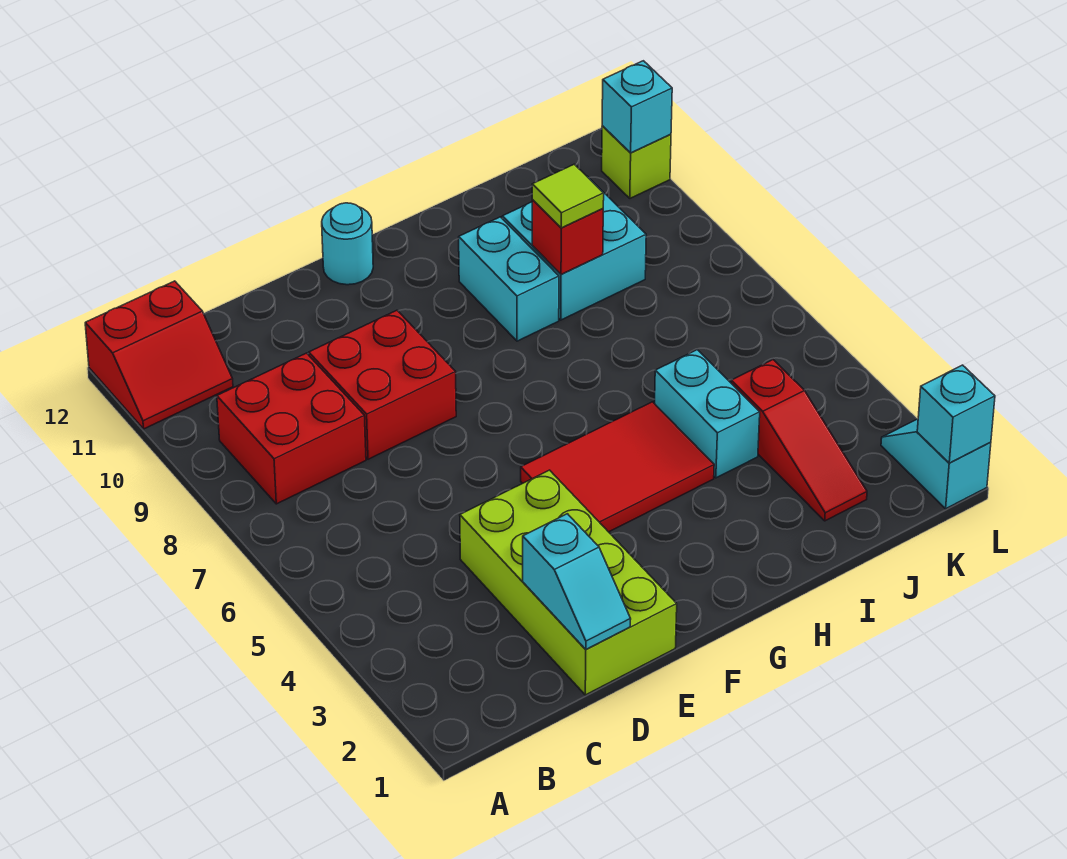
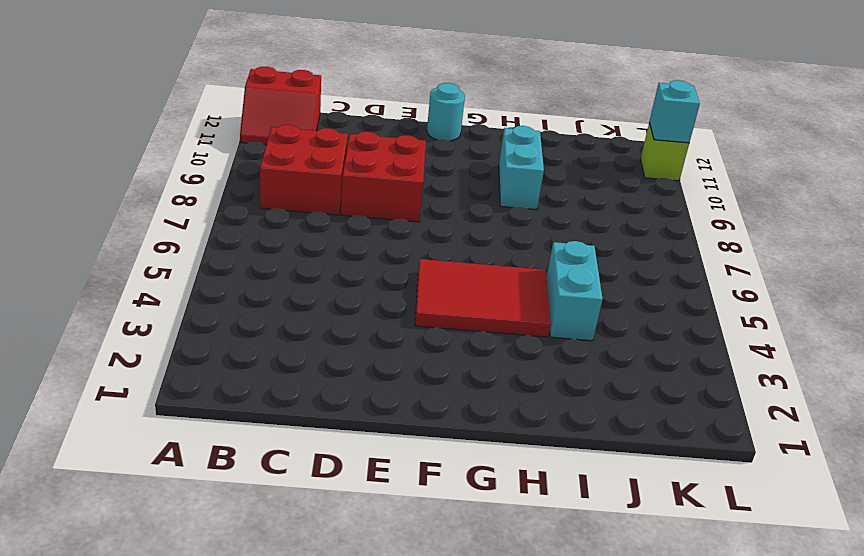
none -> lime brick D1:E4 level 1
none -> cyan brick I9:J10 level 1
none -> red slope J2:J4 level 1 top 4

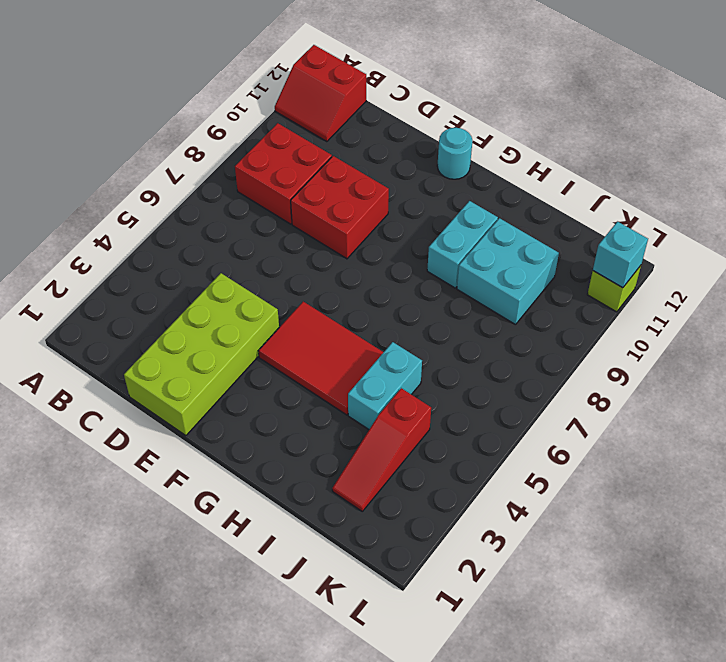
none -> cyan slope L1:L2 level 1 top 1
none -> cyan slope D1:D2 level 2 top 2
none -> red brick I9 level 2

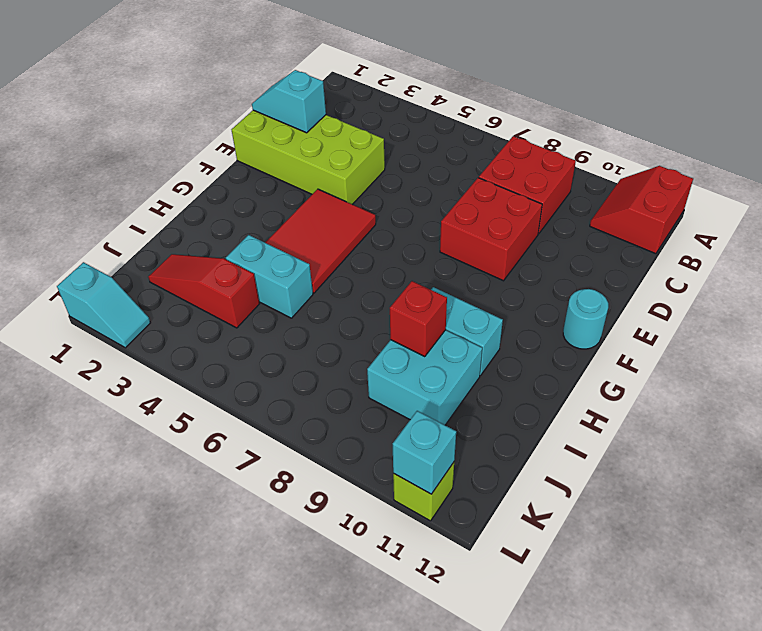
none -> cyan brick L1 level 2
none -> lime tile I9 level 3

